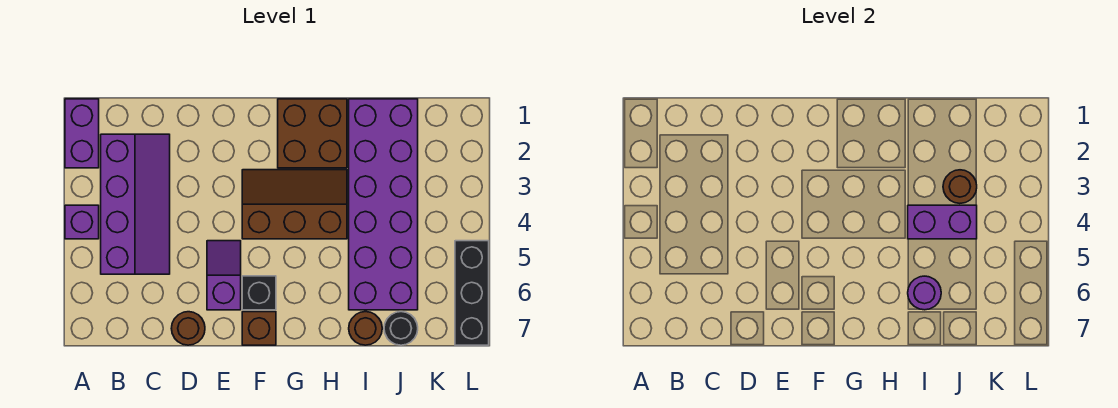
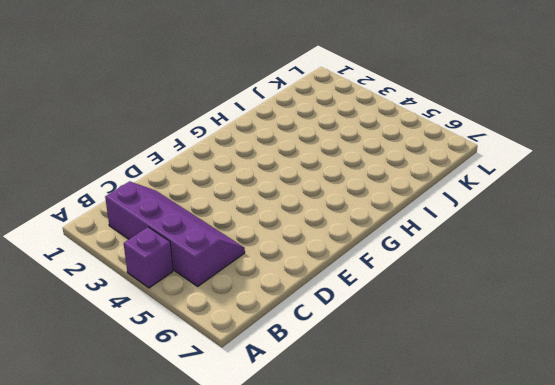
none -> purple brick A1:A2 level 1
none -> brown round brick D7 level 1
none -> purple slope E5:E6 level 1 top 6

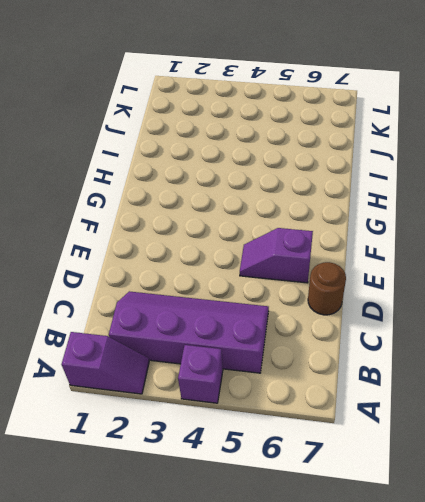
purple slope A1:A2 level 1 top 1 -> purple brick A1:A2 level 1
none -> brown slope F3:H4 level 1 top 4
none -> black brick F6 level 1
none -> brown brick F7 level 1

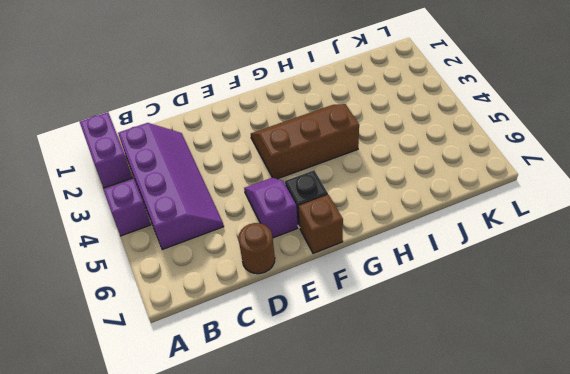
none -> brown brick G1:H2 level 1
none -> purple brick I1:J6 level 1
none -> brown round brick I7 level 1

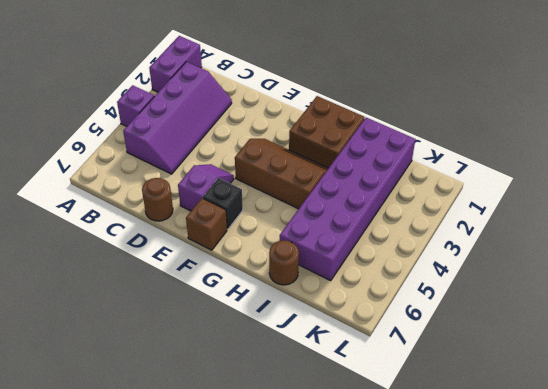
none -> black round brick J7 level 1
none -> black brick L5:L7 level 1
none -> purple brick I4:J4 level 2

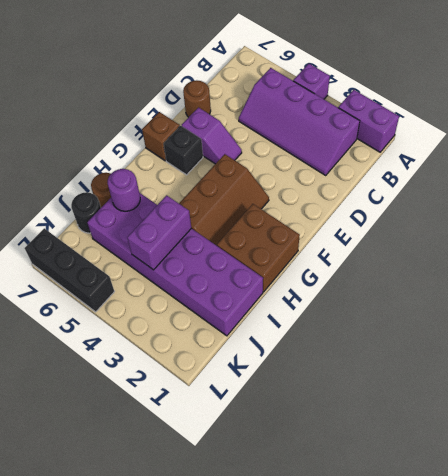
none -> brown round brick J3 level 2

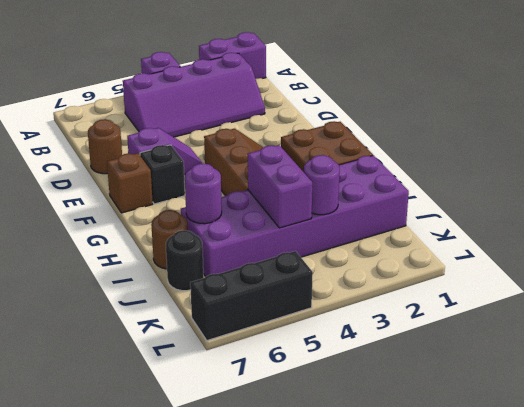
purple round brick J3 level 2 -> brown round brick J3 level 2

